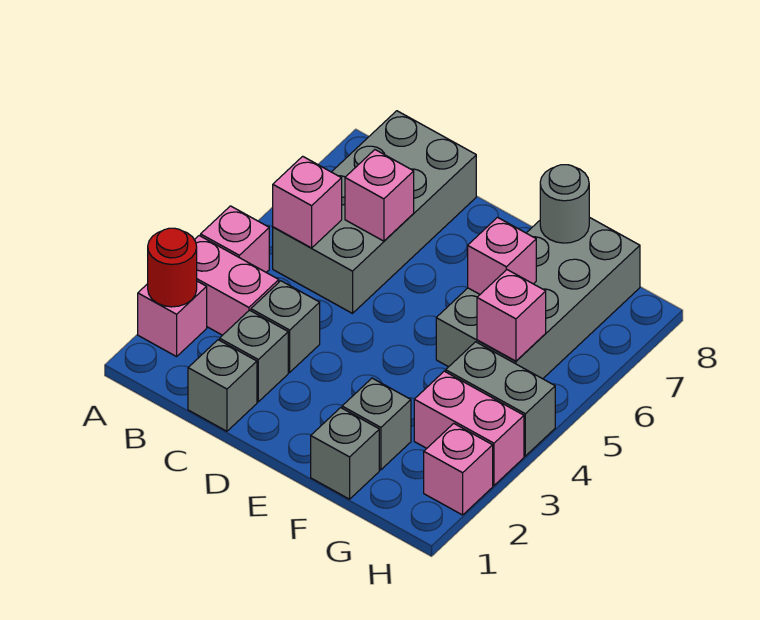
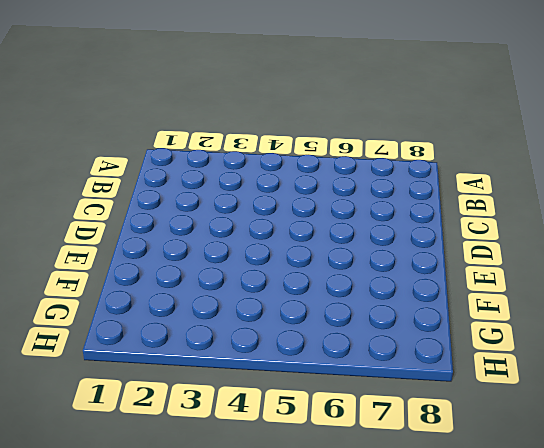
none -> pink brick A2 level 1
none -> pink brick A3:B3 level 1
none -> pink brick A4 level 1

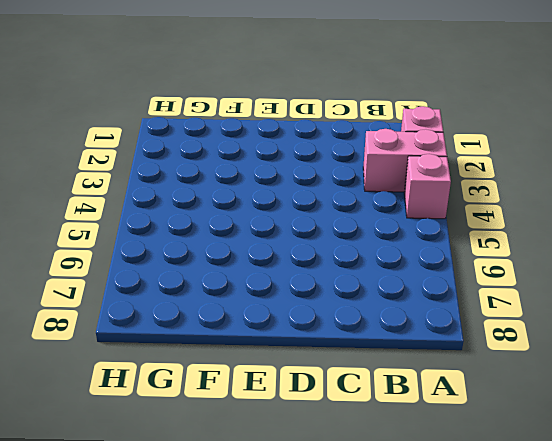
none -> grey brick B5:C8 level 1
none -> grey brick C1 level 1
none -> grey brick C2 level 1

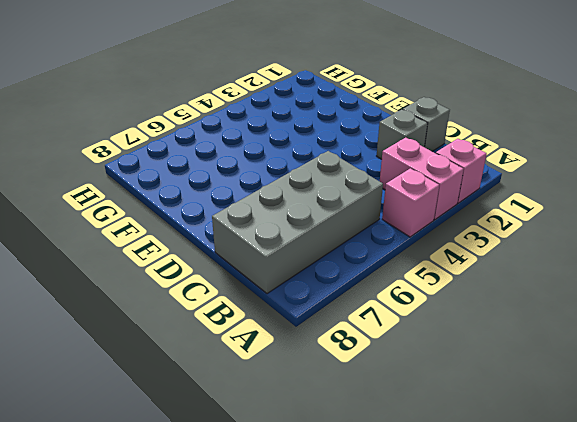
none -> grey brick C3 level 1
none -> grey brick F1 level 1
none -> grey brick F2 level 1

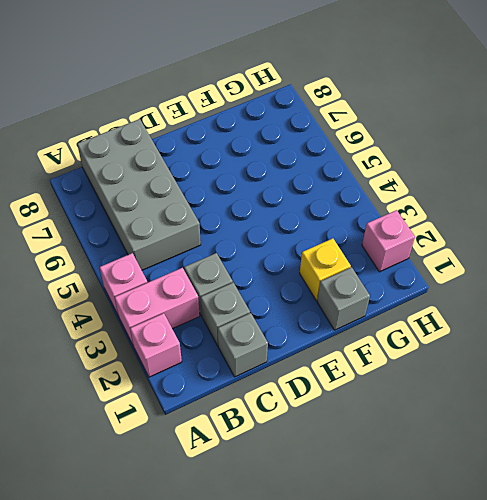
yellow brick F2 level 1 -> grey brick F2 level 1
none -> grey brick F5:G8 level 1
none -> pink brick G3:H3 level 1
none -> grey brick G4:H4 level 1

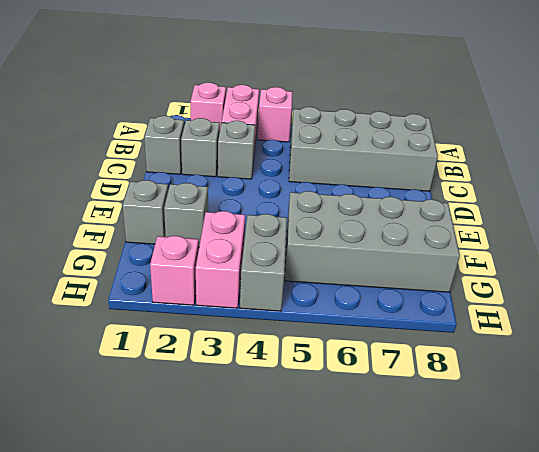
none -> red round brick A2 level 2
none -> pink brick B5 level 2
none -> pink brick C6 level 2

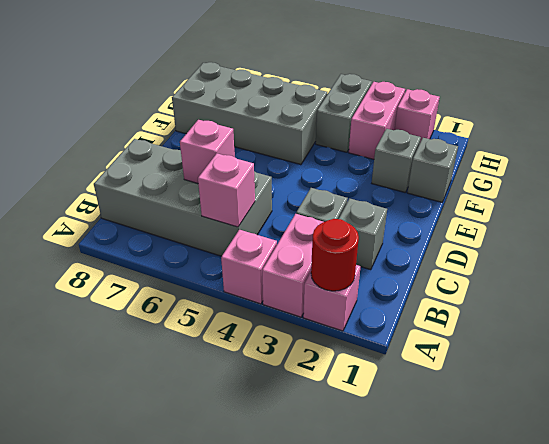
none -> grey brick C1 level 1
none -> pink brick F6 level 2
none -> grey round brick F8 level 2

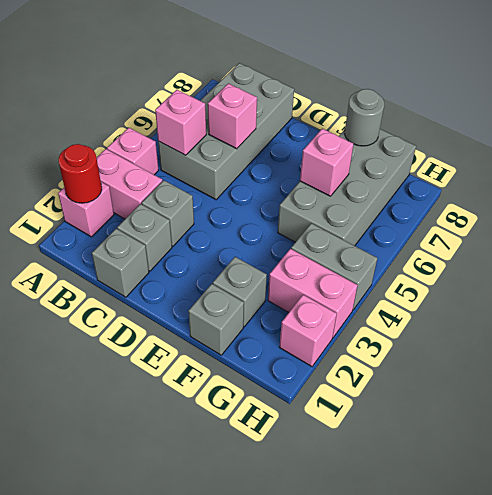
none -> pink brick G5 level 2

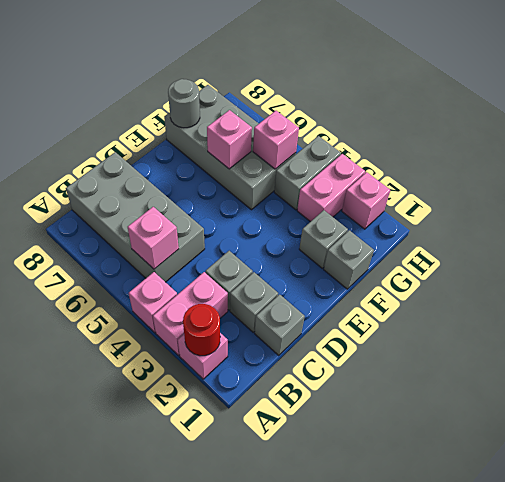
none -> pink brick C6 level 2

